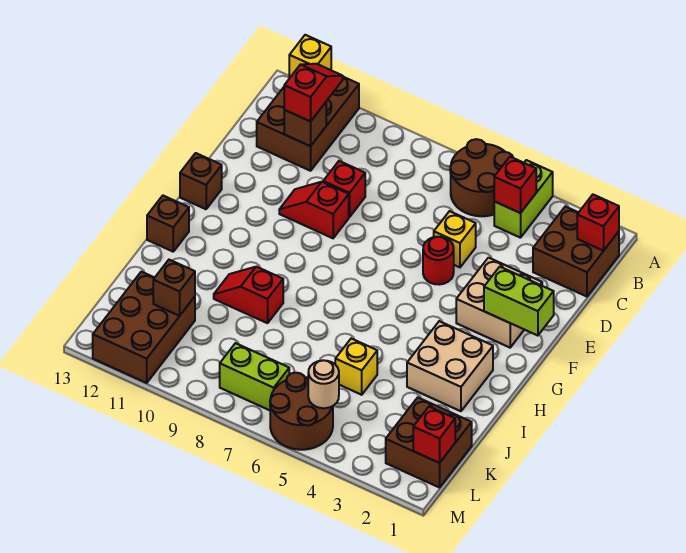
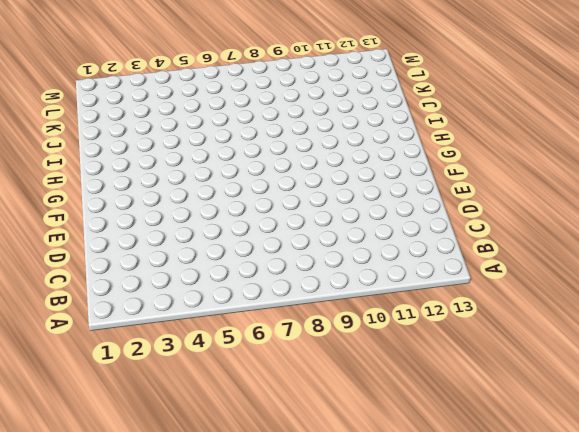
none -> lime brick A4:B4 level 1
none -> brown round brick A5:B6 level 1
none -> brown brick A11:C12 level 1

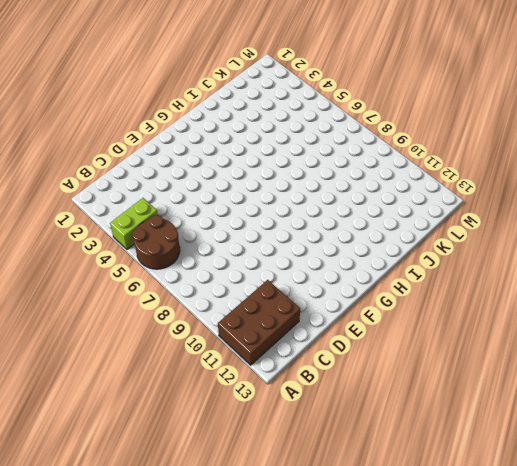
none -> brown brick B1:C2 level 1
none -> yellow brick D5 level 1
none -> red brick D9 level 1

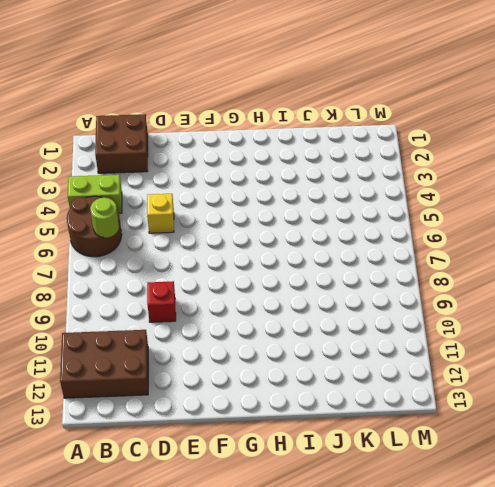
lime round brick B6 level 2 -> none
none -> tan brick E2:F3 level 1
none -> red round brick E5 level 1
none -> red slope E9:E10 level 1 top 9

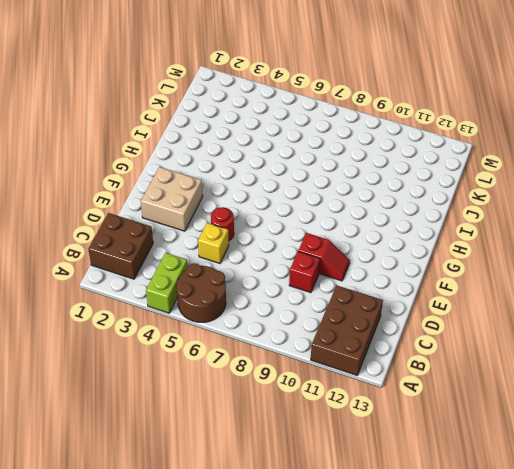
none -> brown brick F13 level 1
none -> tan brick H2:I3 level 1
none -> brown brick H13 level 1

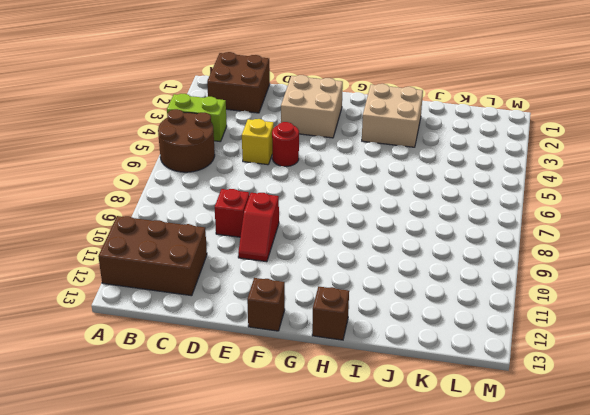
none -> red slope I9:I10 level 1 top 9
none -> yellow brick J5 level 1
none -> brown brick K1:L2 level 1

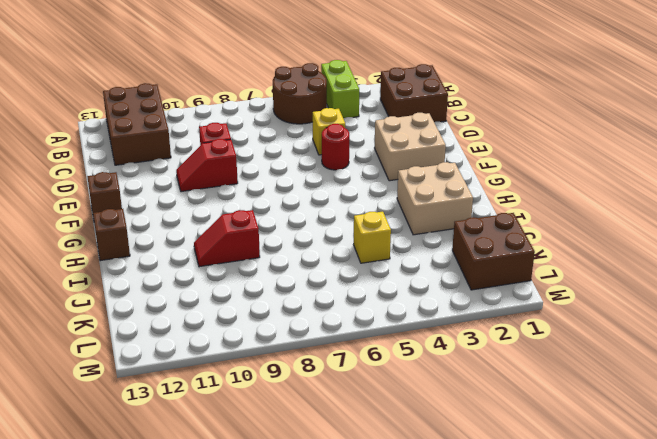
none -> brown brick K11:M12 level 1
none -> brown round brick L5:M6 level 1
none -> lime brick L7:L8 level 1

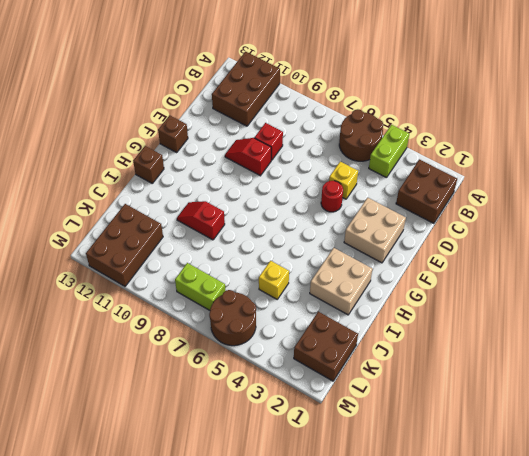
none -> yellow brick A12 level 2
none -> red brick B1 level 2
none -> red brick B4 level 2

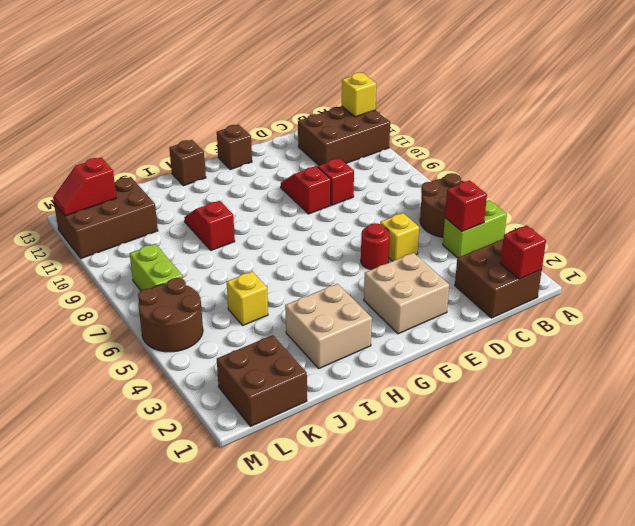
red slope L12:M12 level 2 top L -> red slope B11:C11 level 3 top C
none -> brown brick C11 level 2
none -> lime brick F1:F2 level 2
none -> brown brick K11 level 2

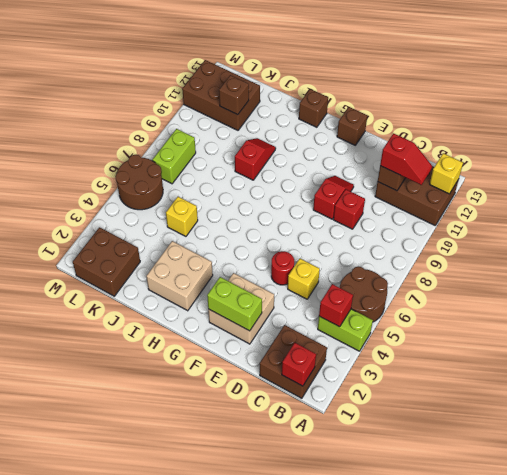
lime brick E2:F2 level 2 -> lime brick F1:F2 level 2
none -> red brick L1 level 2
none -> tan round brick L5 level 2

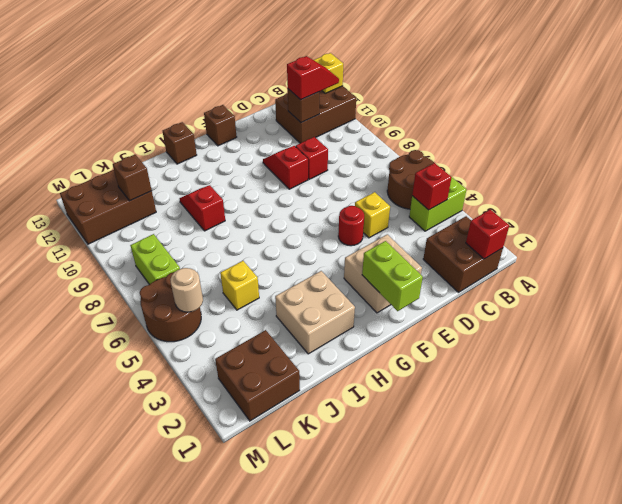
none -> red brick L1 level 2

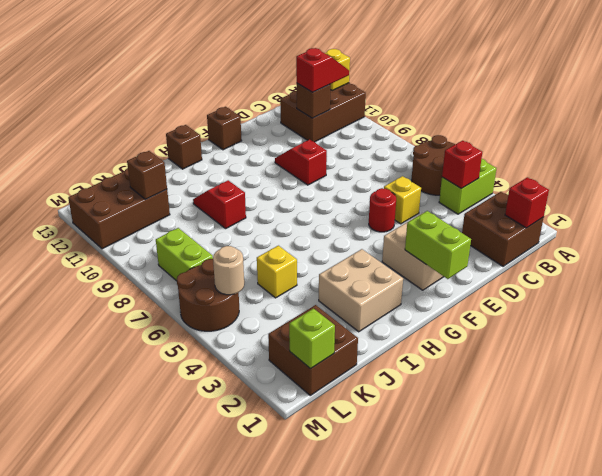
lime brick L1 level 2 -> red brick L1 level 2
none -> red brick D9 level 1

